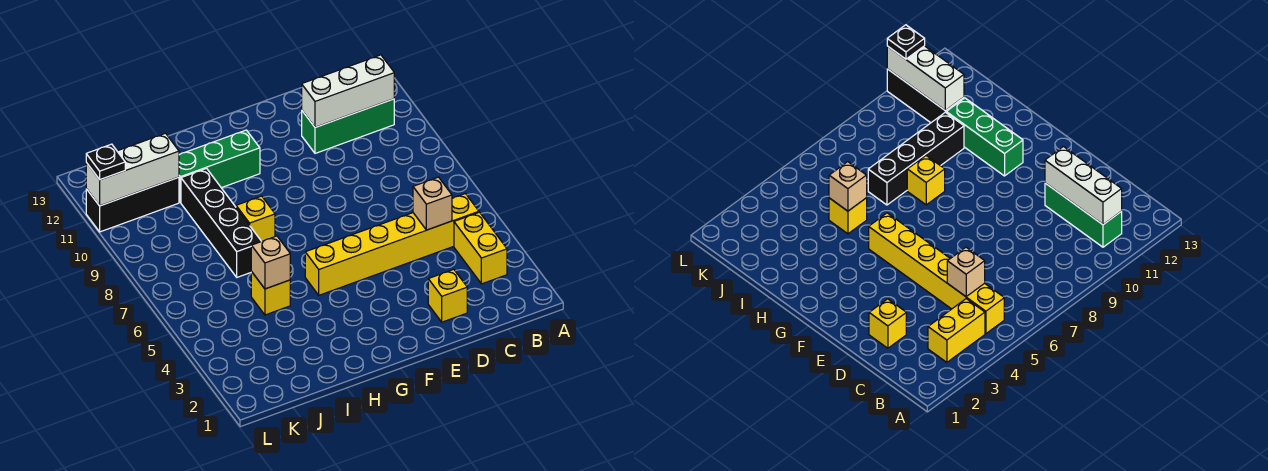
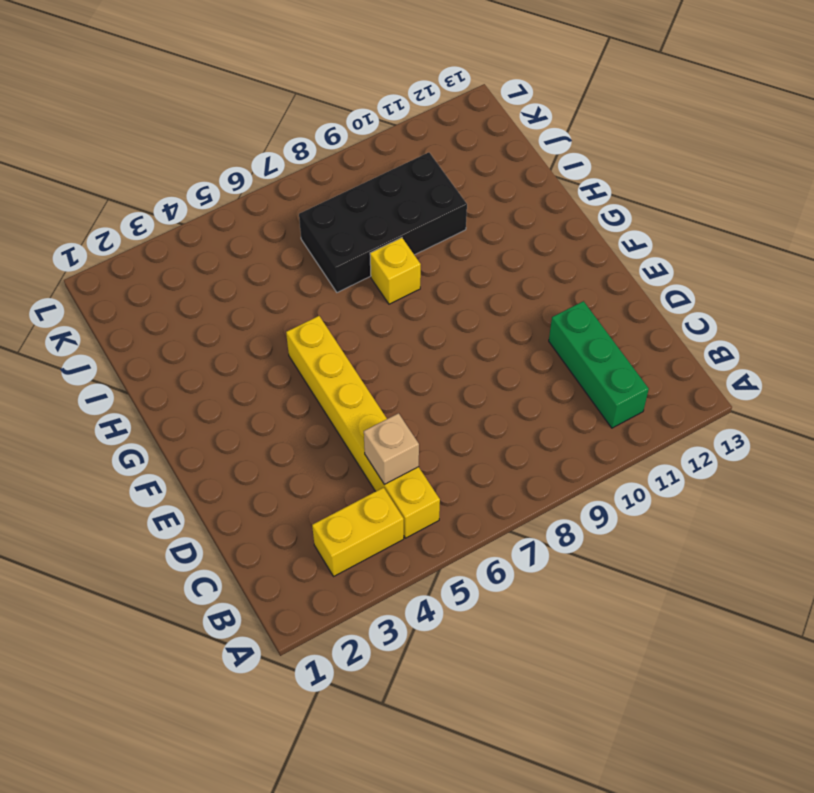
black brick I7:J10 level 1 -> black brick I7:I10 level 1
none -> yellow brick D2 level 1
none -> green brick G11:I11 level 1
none -> yellow brick I5 level 1

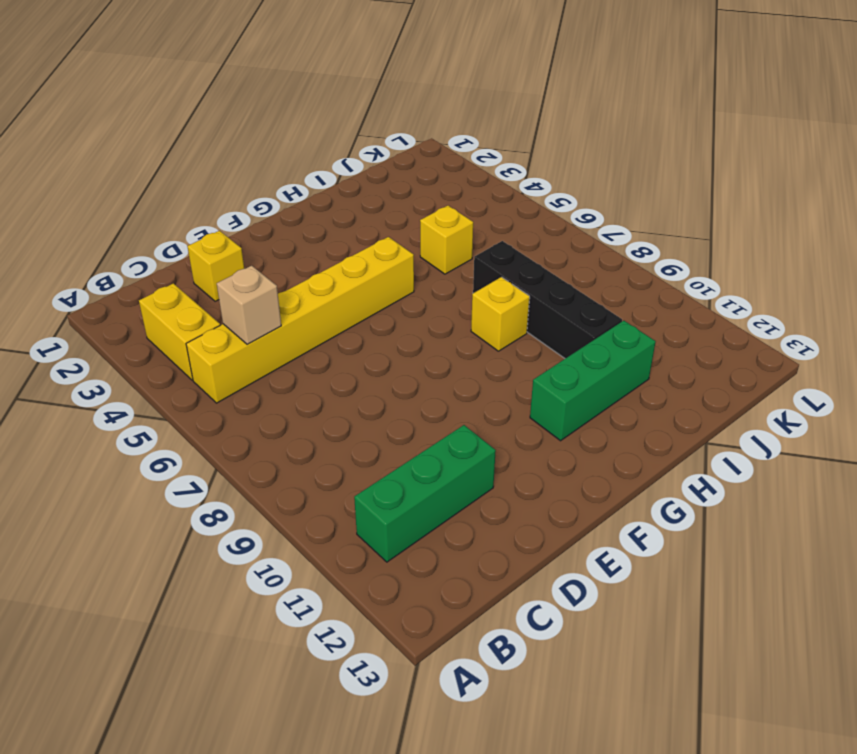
none -> black brick J11:L11 level 1
none -> white brick B11:D11 level 2
none -> tan brick I5 level 2

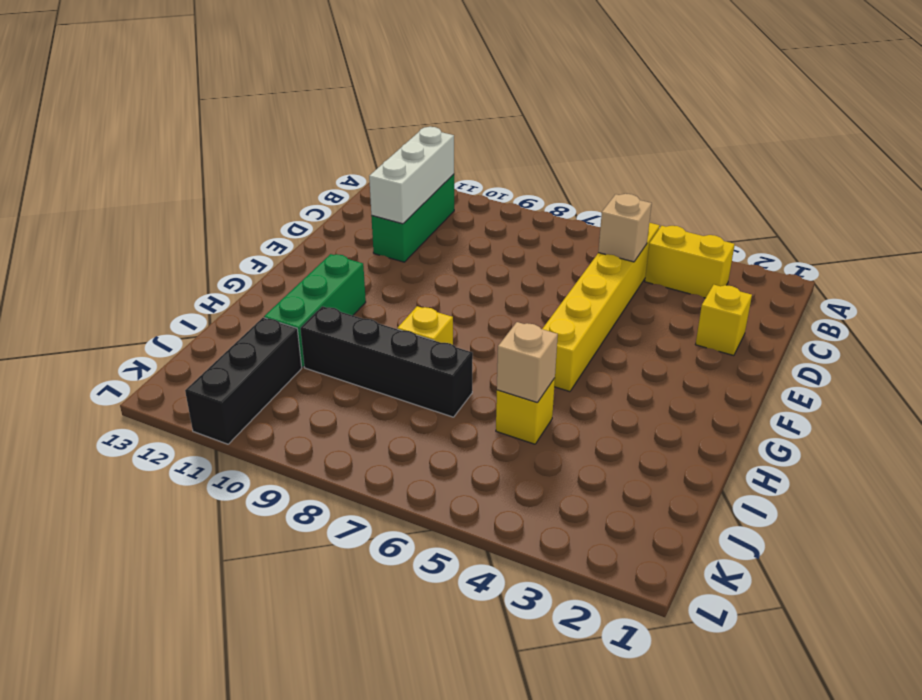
none -> white brick J11:L11 level 2
none -> black plate L11 level 3

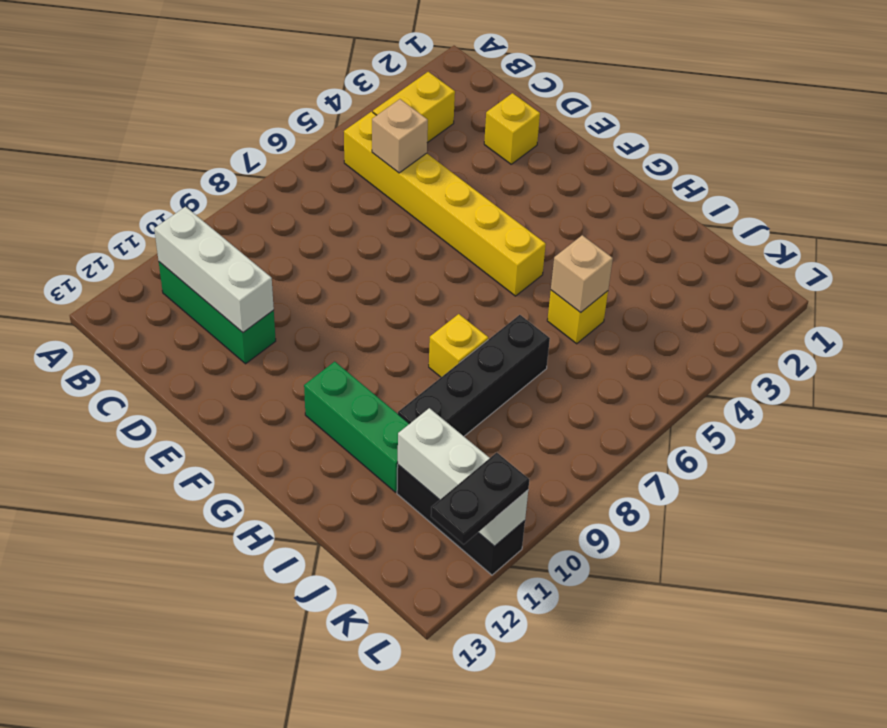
black plate L11:L12 level 3 -> black plate L11 level 3

